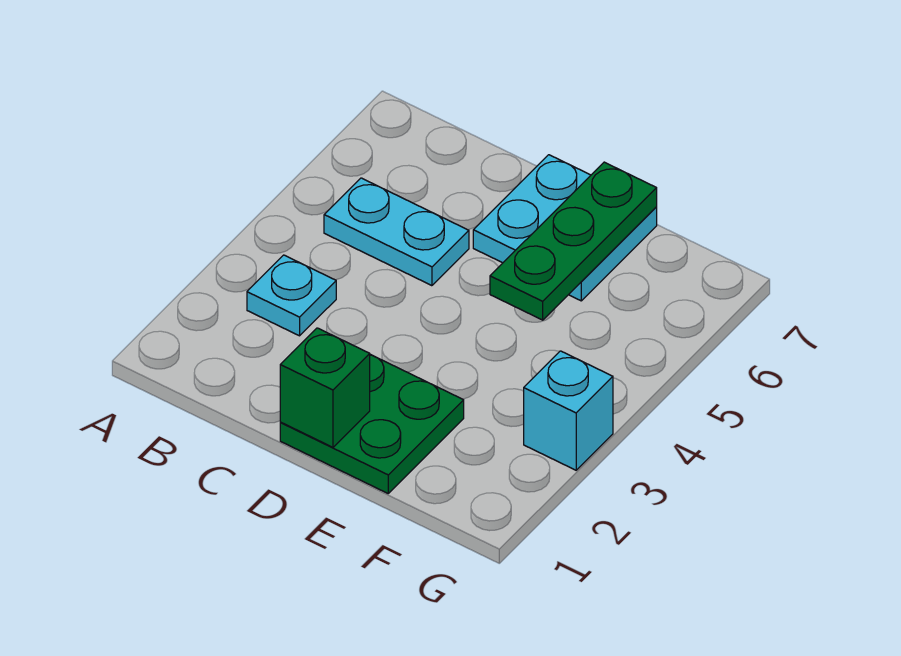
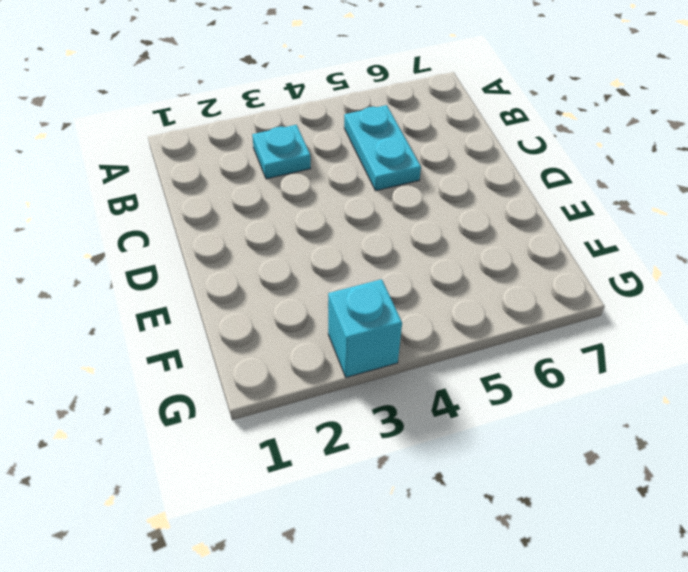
none -> green plate D1:E2 level 1
none -> cyan plate D6:E7 level 1

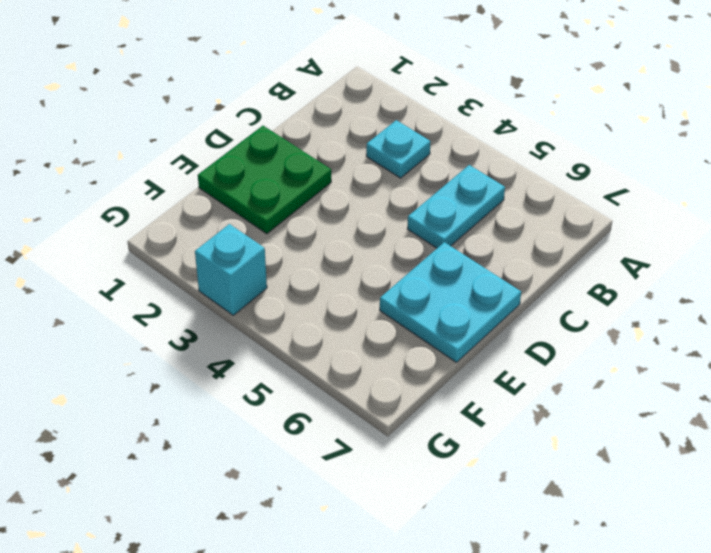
none -> green brick D1 level 2
none -> green plate E5:E7 level 2

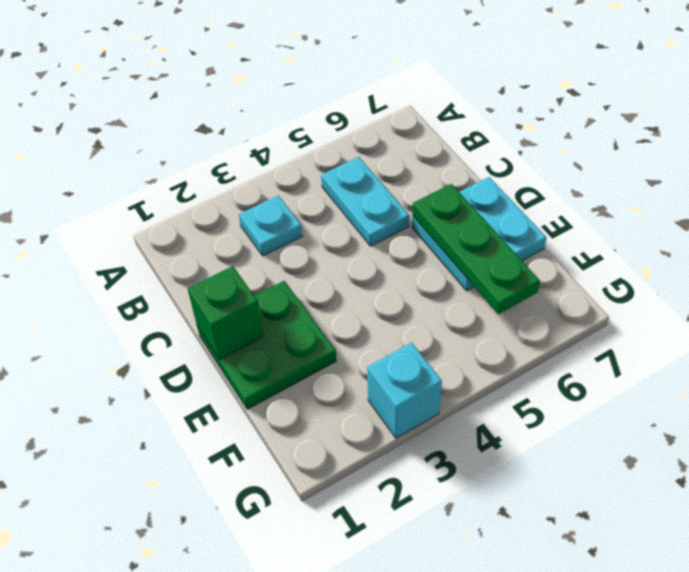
green plate D6:F6 level 2 -> green plate E5:E7 level 2

